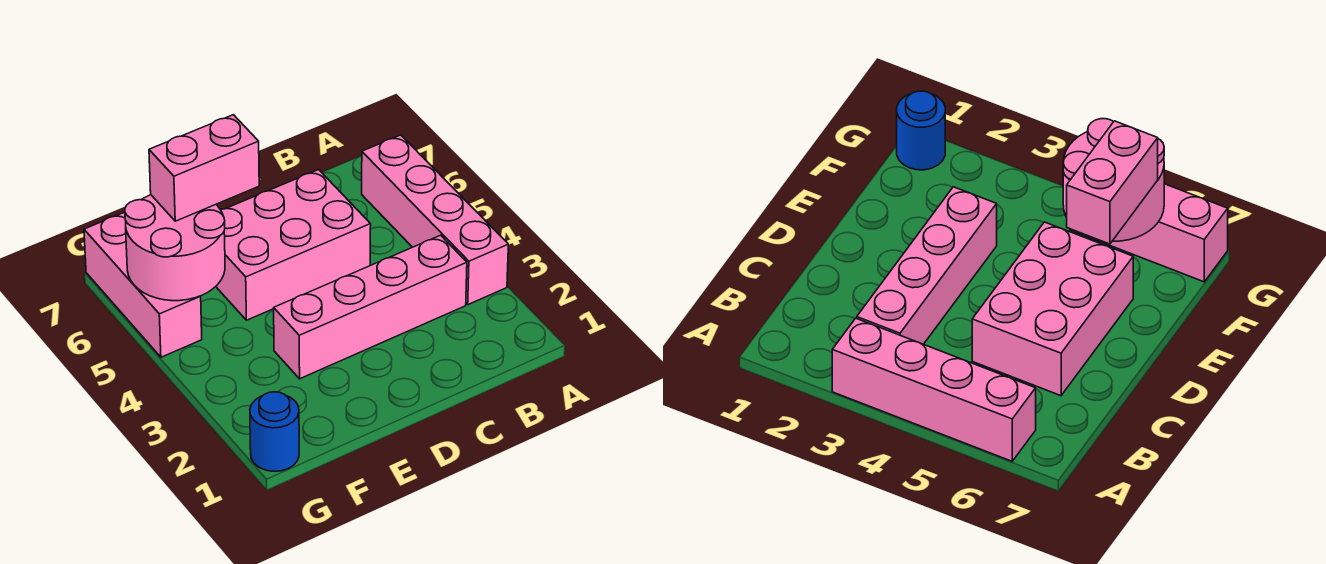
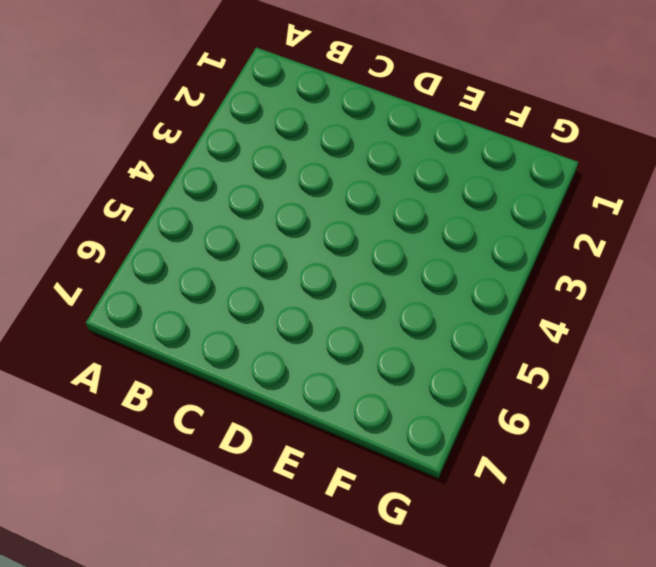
none -> pink brick A3:A6 level 1
none -> pink brick B3:E3 level 1

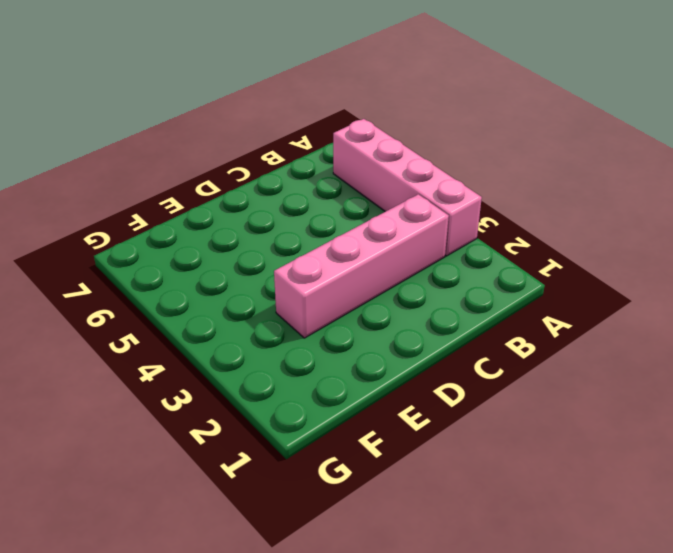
none -> pink brick C5:E6 level 1
none -> blue round brick G1 level 1

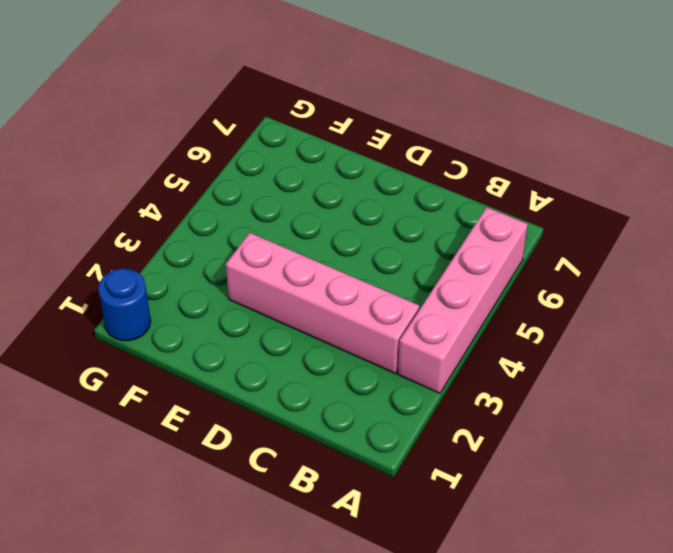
none -> pink brick C5:E6 level 1
none -> pink brick G5:G7 level 1

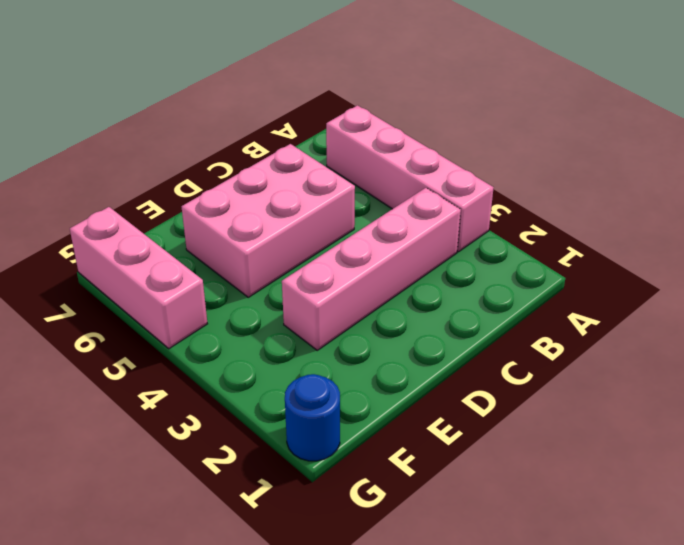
none -> pink round brick F5:G6 level 2
none -> pink brick E6:F6 level 3

